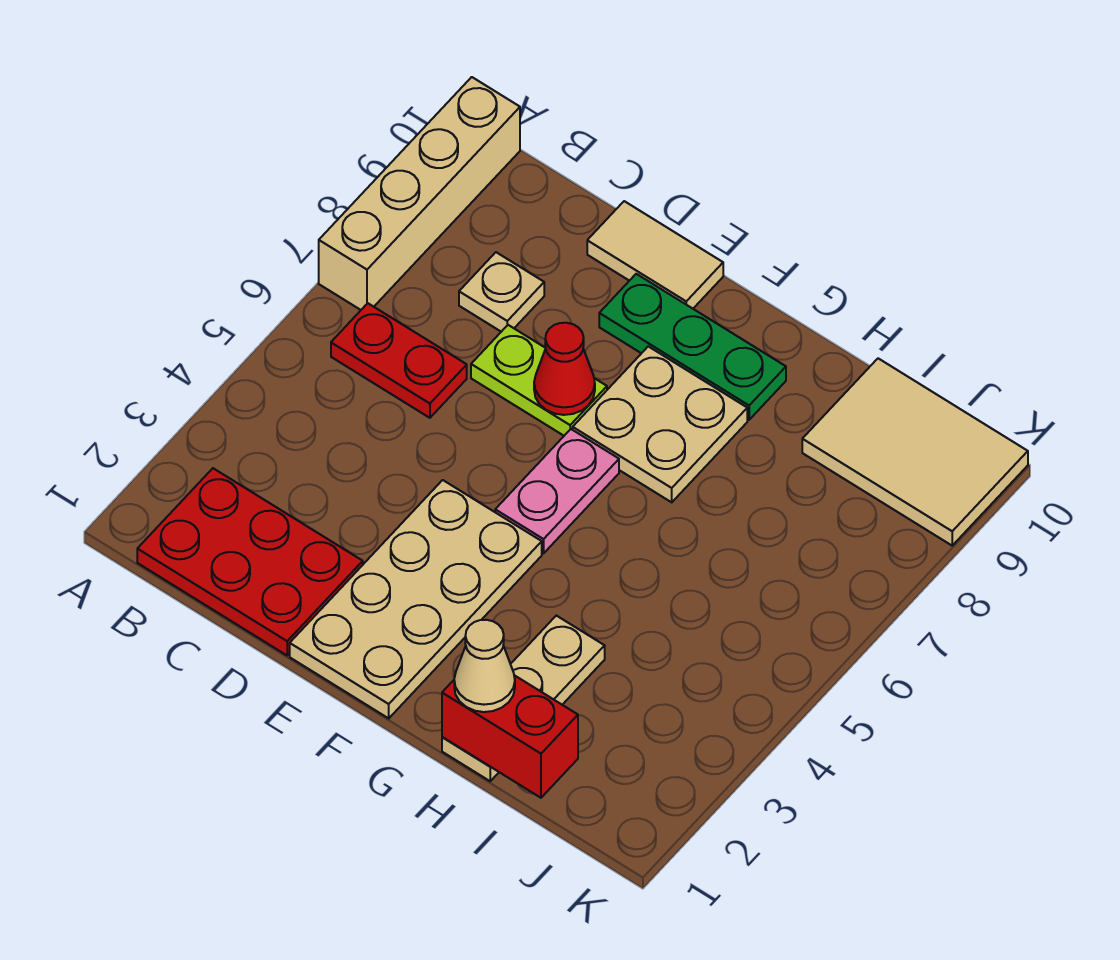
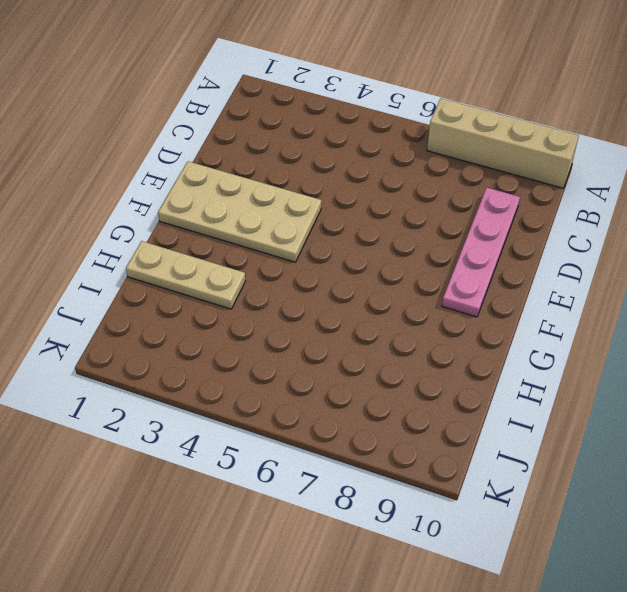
pink plate C9:F9 level 1 -> green plate E9:G9 level 1
none -> red plate B1:D2 level 1
none -> red plate B6:C6 level 1
none -> tan plate C8 level 1

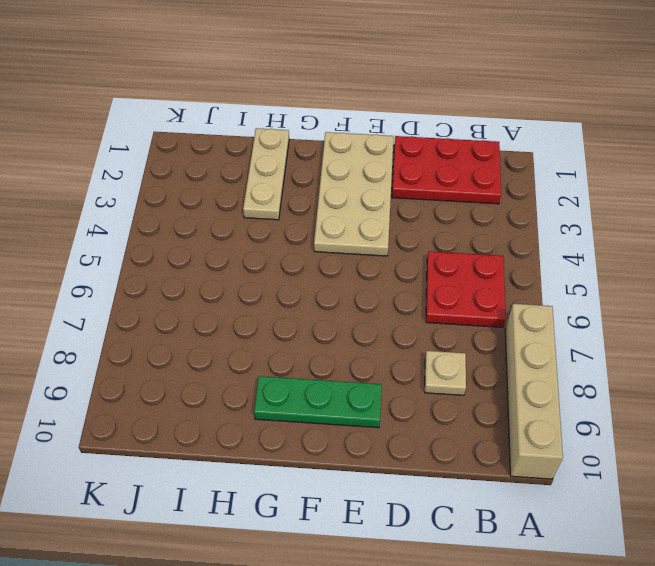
red plate B5:C6 level 1 -> red plate B6:C6 level 1
none -> lime plate D7:E7 level 1
none -> tan tile D10:E10 level 1
none -> pink plate F5:F6 level 1

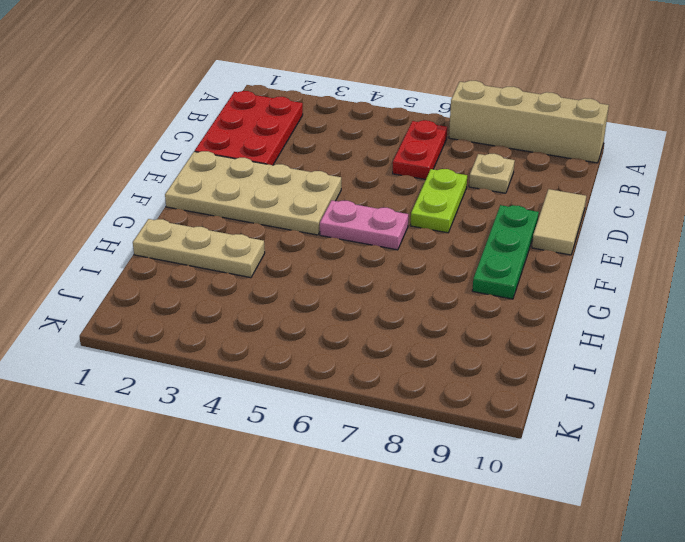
none -> tan plate F7:G8 level 1
none -> tan tile I9:K10 level 1
none -> red cone E7 level 2

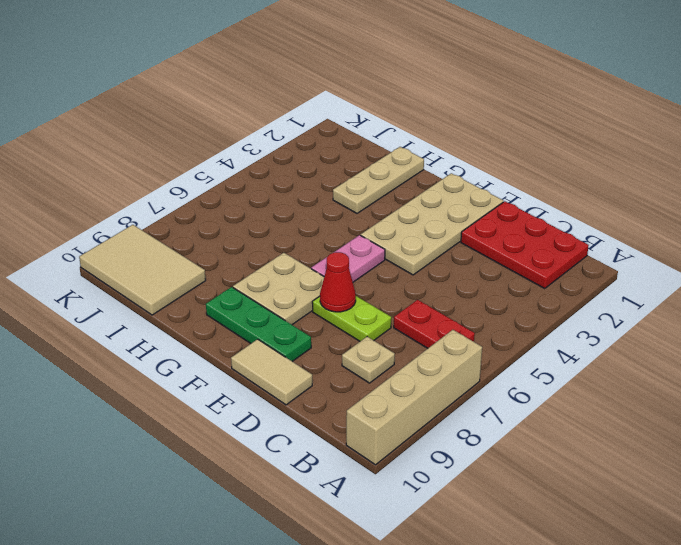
none -> red brick H1:I1 level 2
none -> tan cone H1 level 3

